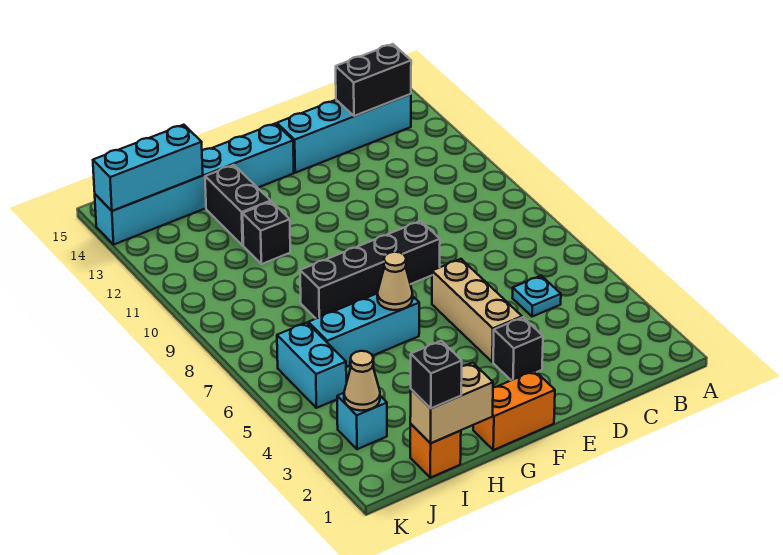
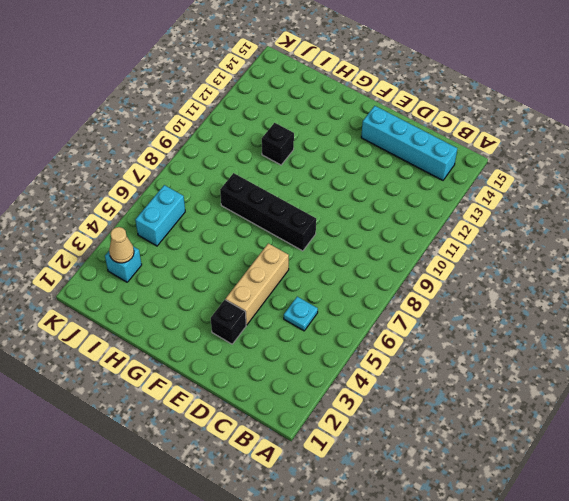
none -> orange brick F1:G1 level 1
none -> cyan brick F14:K14 level 1
none -> cyan brick G6:I6 level 1

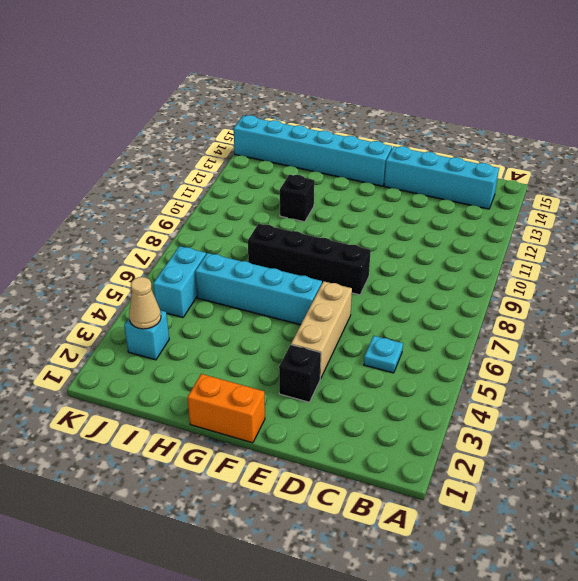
cyan brick F6:I6 level 1 -> cyan brick G6:I6 level 1
none -> black brick H12:H13 level 1
none -> orange brick I1 level 1
none -> black brick B14:C14 level 2

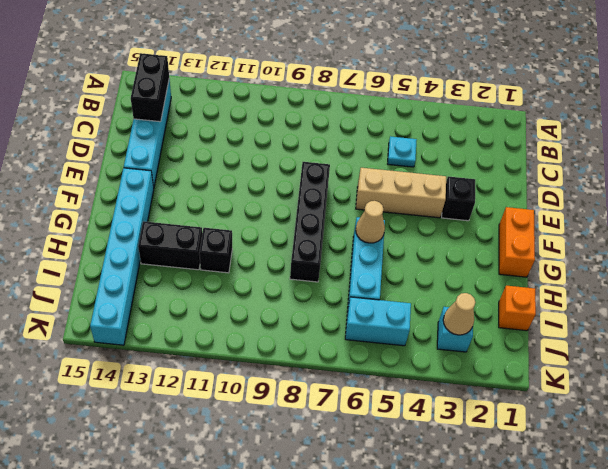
none -> tan brick H1:I1 level 2
none -> cyan brick I14:K14 level 2
none -> black brick I1 level 3

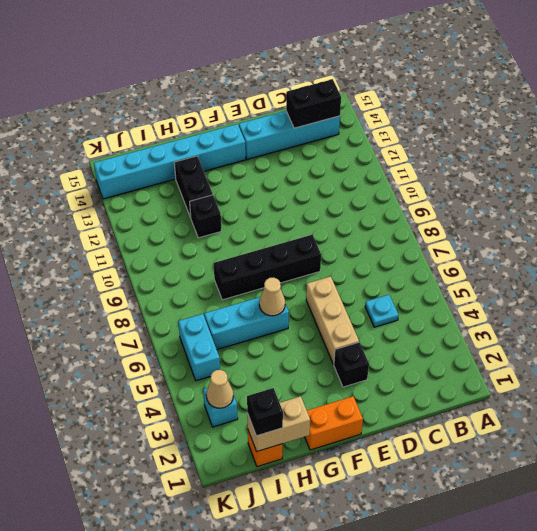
none -> cyan brick I14:K14 level 2

